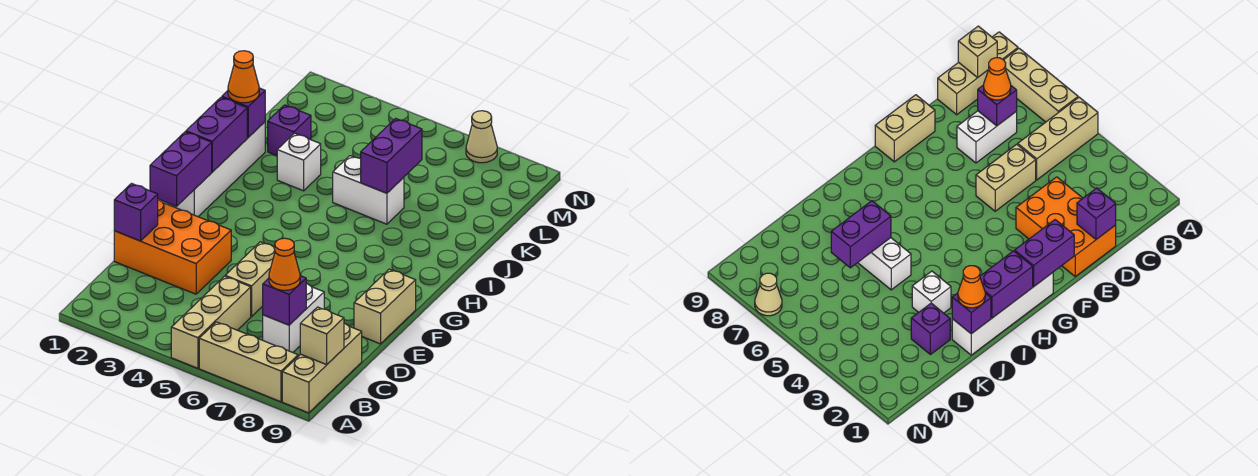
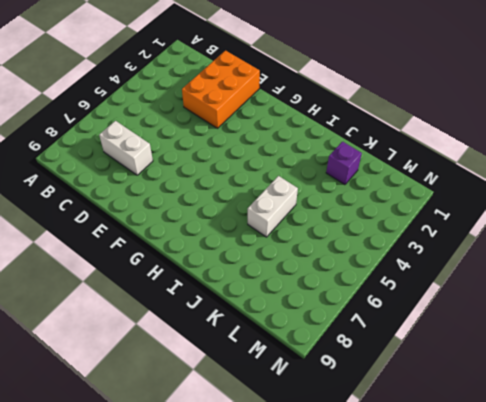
none -> tan brick A5:C5 level 1
none -> tan brick A6:A8 level 1
none -> tan brick A9:C9 level 1

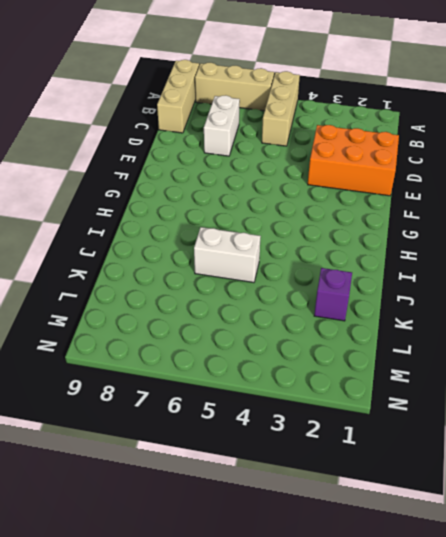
none -> tan brick D5:E5 level 1
none -> tan brick E9:F9 level 1
none -> white brick G1:J1 level 1

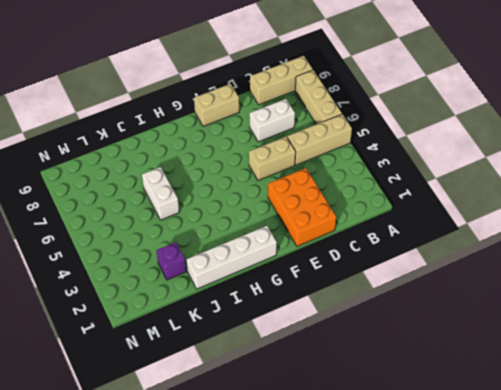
none -> white brick J3 level 1
none -> tan cone N7 level 1
none -> tan brick B9 level 2

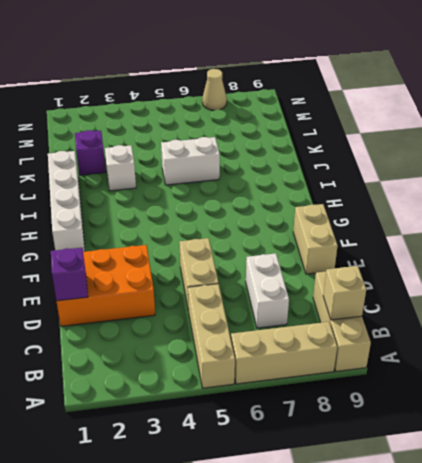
none -> purple brick C7 level 2
none -> purple brick F1:G1 level 2
none -> purple brick H1:I1 level 2

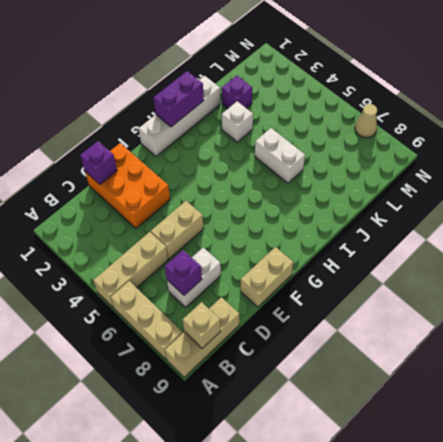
none -> purple brick F1:G1 level 2
none -> purple brick J1 level 2
none -> purple brick J6:K6 level 2

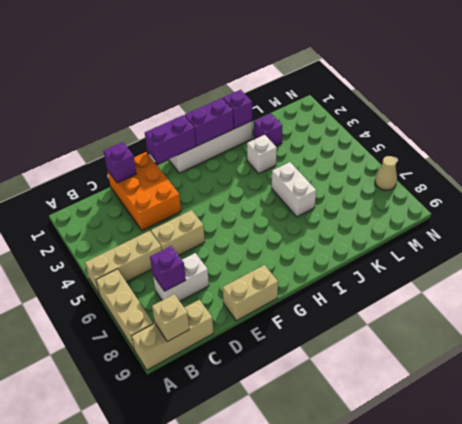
none -> purple brick J6:K6 level 2
none -> orange cone C7 level 3
none -> orange cone J1 level 3

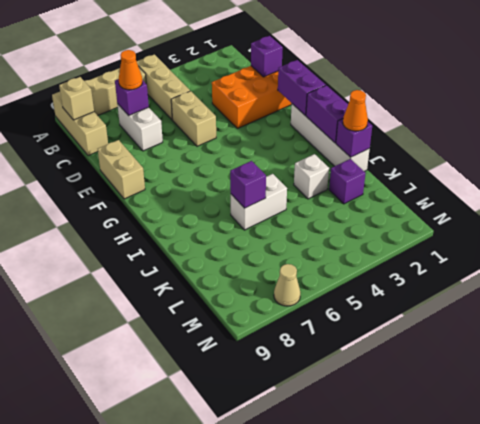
purple brick J6 level 2 -> purple brick J6:K6 level 2

